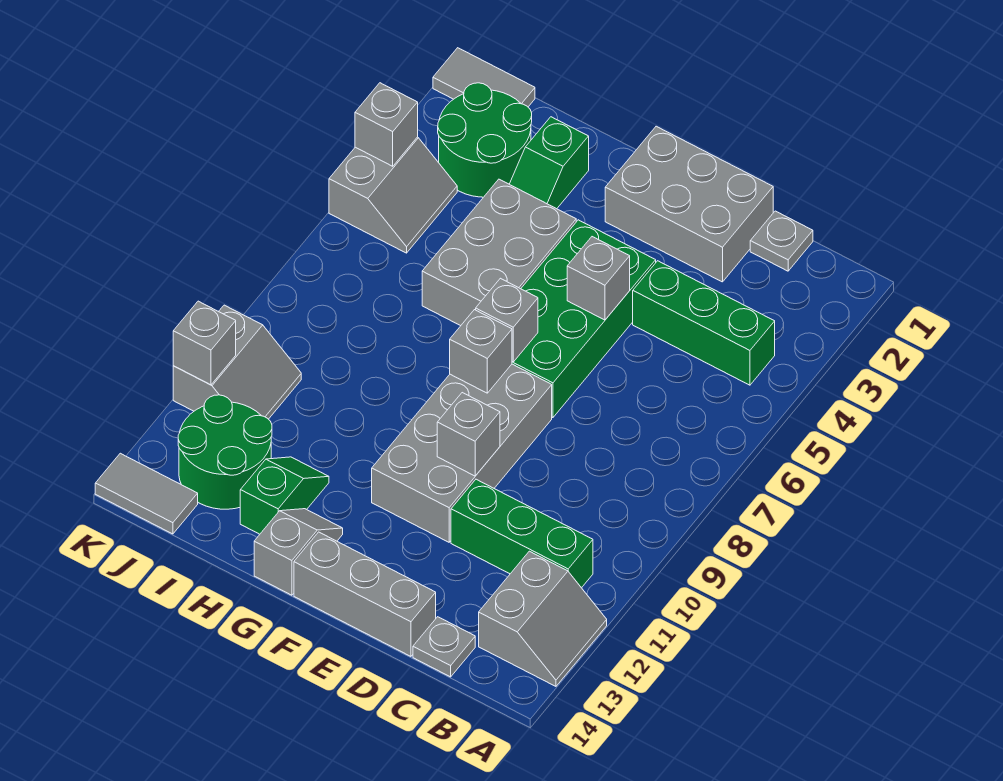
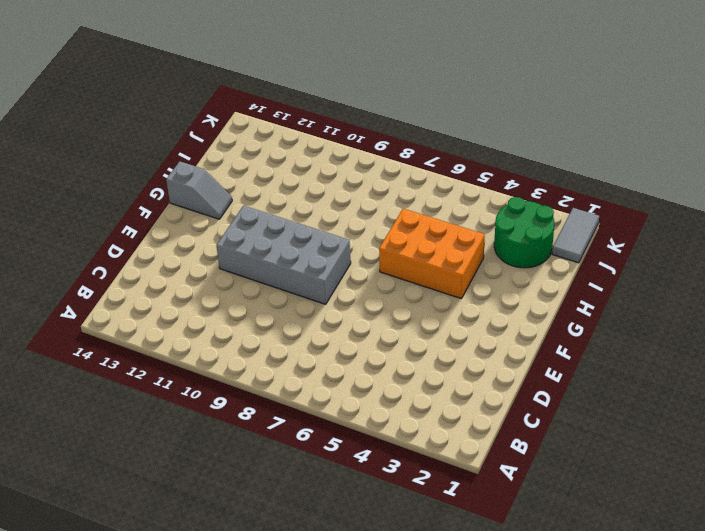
orange brick G4:H6 level 1 -> grey brick G4:H6 level 1
none -> grey slope A12:B13 level 1 top B
none -> green brick B4:D4 level 1
none -> green brick B11:D11 level 1

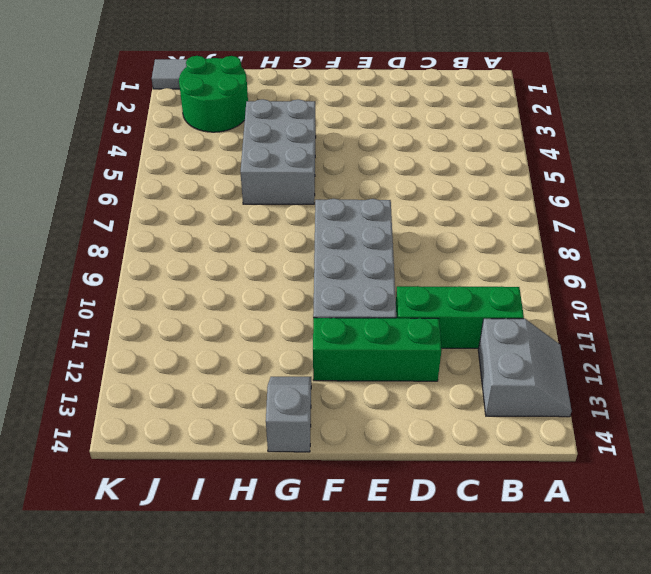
green brick D12:F12 level 1 -> green brick B4:D4 level 1
none -> grey plate C1 level 1
none -> grey plate C14 level 1
none -> grey brick D1:F2 level 1

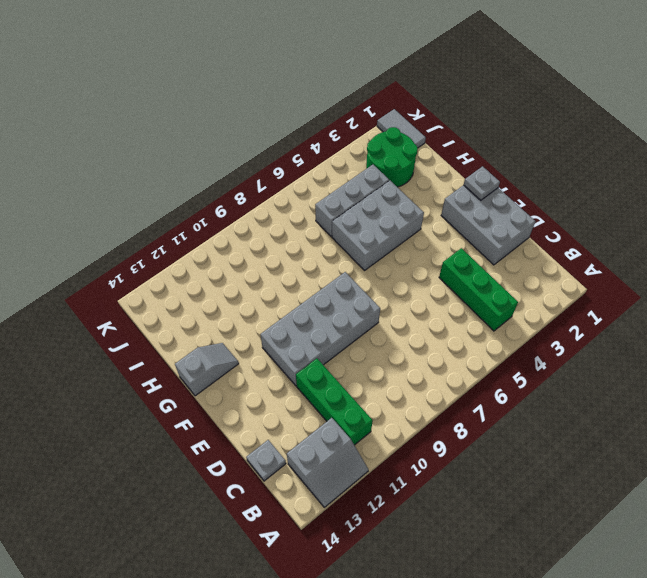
grey plate F1 level 2 -> grey plate C1 level 1
grey brick I4:I6 level 1 -> grey brick D14:F14 level 1
none -> green brick E4:F7 level 1
none -> green slope H2:H3 level 1 top 2
none -> green slope H12:H13 level 1 top 13

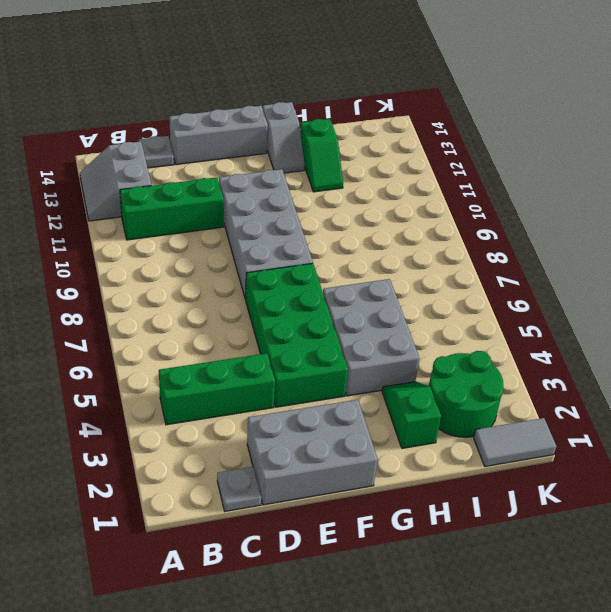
none -> green round brick I12:J13 level 1
none -> grey slope J4:K5 level 1 top K
none -> grey slope J10:K11 level 1 top K

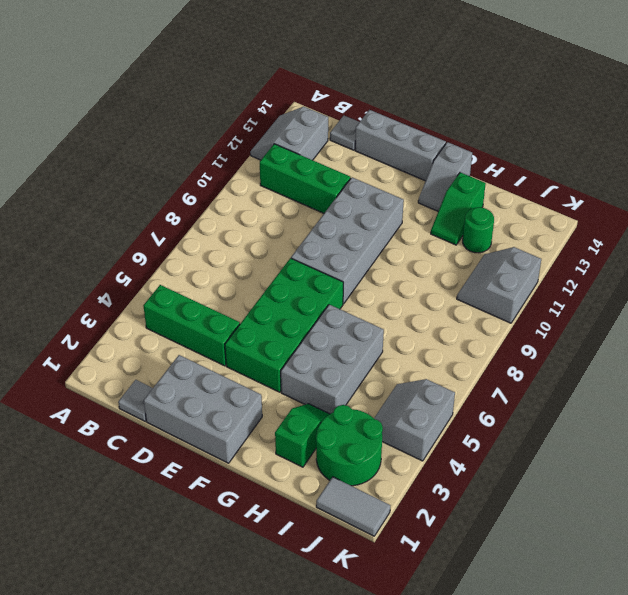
green round brick I12 level 1 -> green round brick I12:J13 level 1
none -> grey tile J14:K14 level 1
none -> grey brick E5 level 2
none -> grey brick E10 level 2

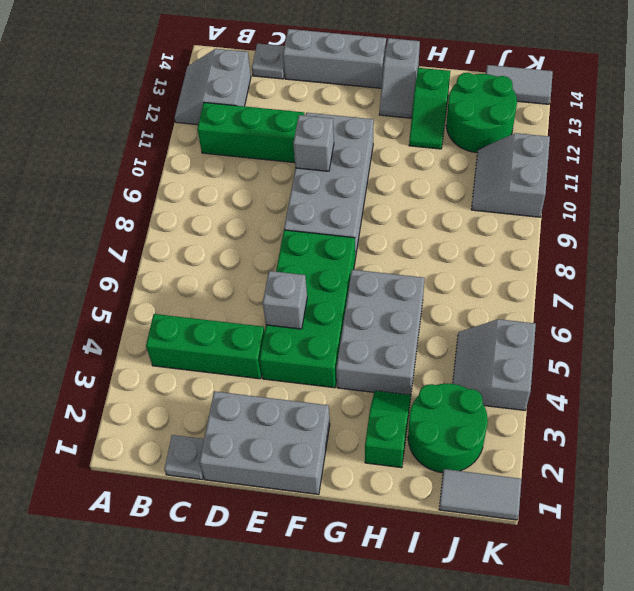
none -> grey brick F7 level 2
none -> grey brick F8 level 2
none -> grey brick K4 level 2

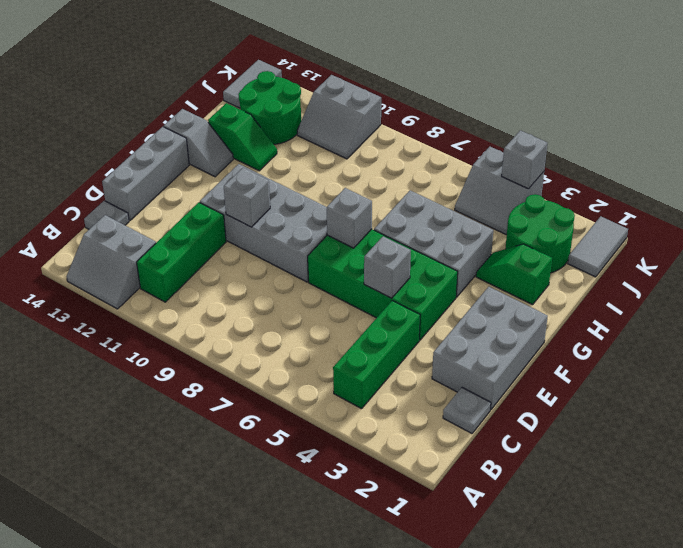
none -> grey brick F8 level 2
none -> grey brick K11 level 2

